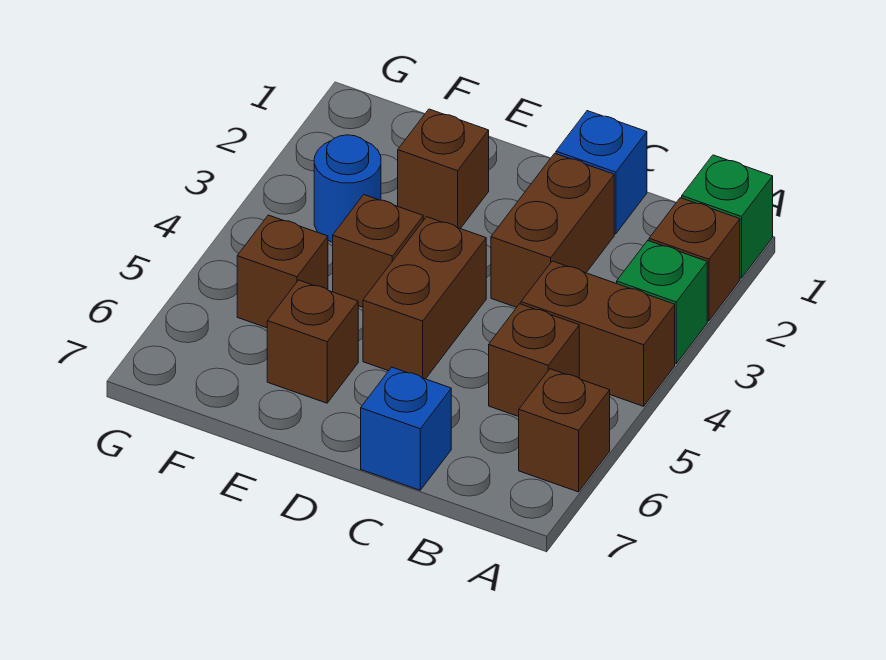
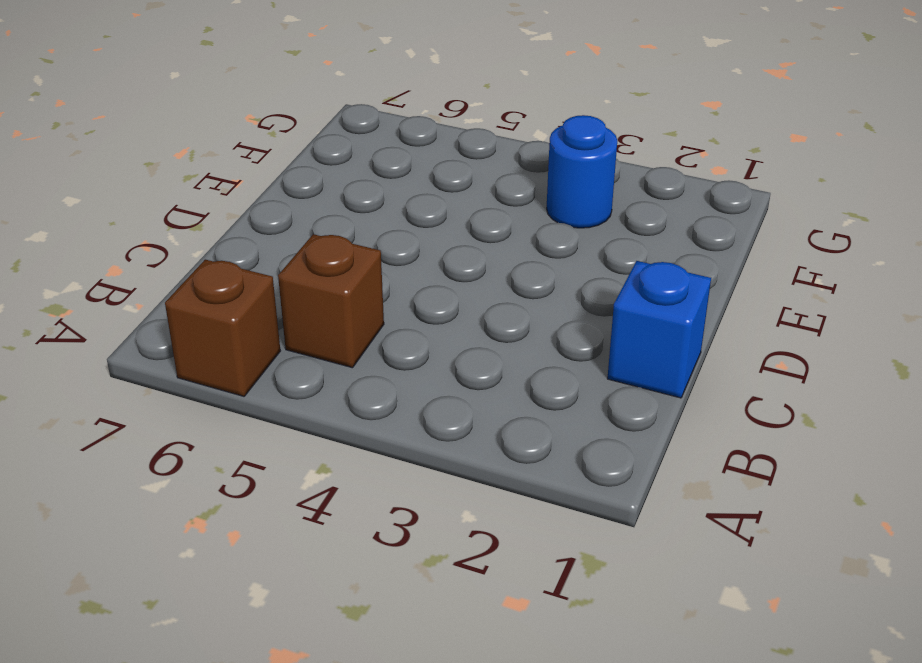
none -> green brick A1 level 1
none -> brown brick A2 level 1
none -> green brick A3 level 1

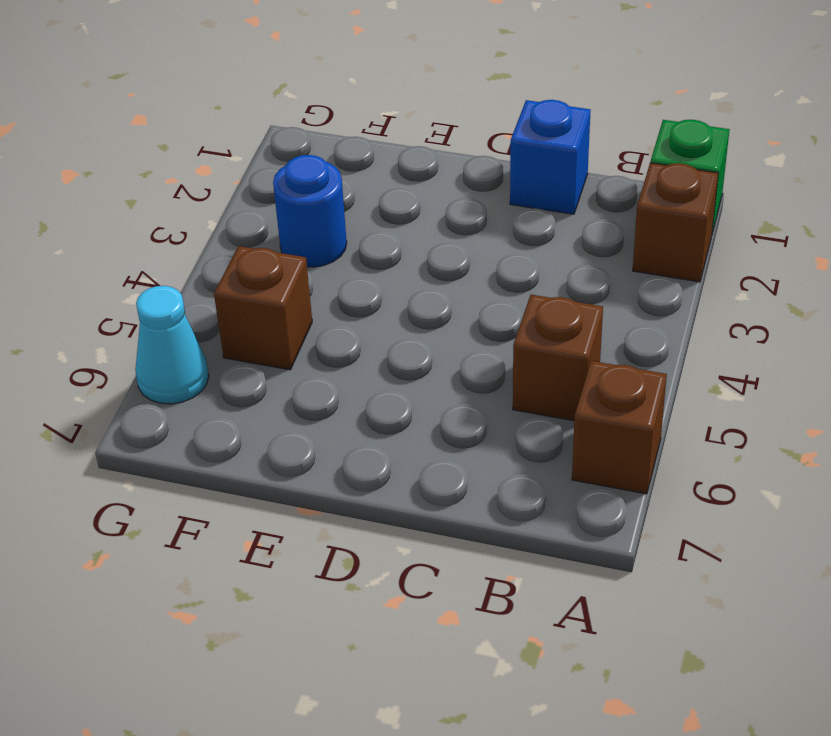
cyan cone G6 level 1 -> none
none -> green brick A3 level 1
none -> brown brick A4:B4 level 1
none -> brown brick C2:C3 level 1

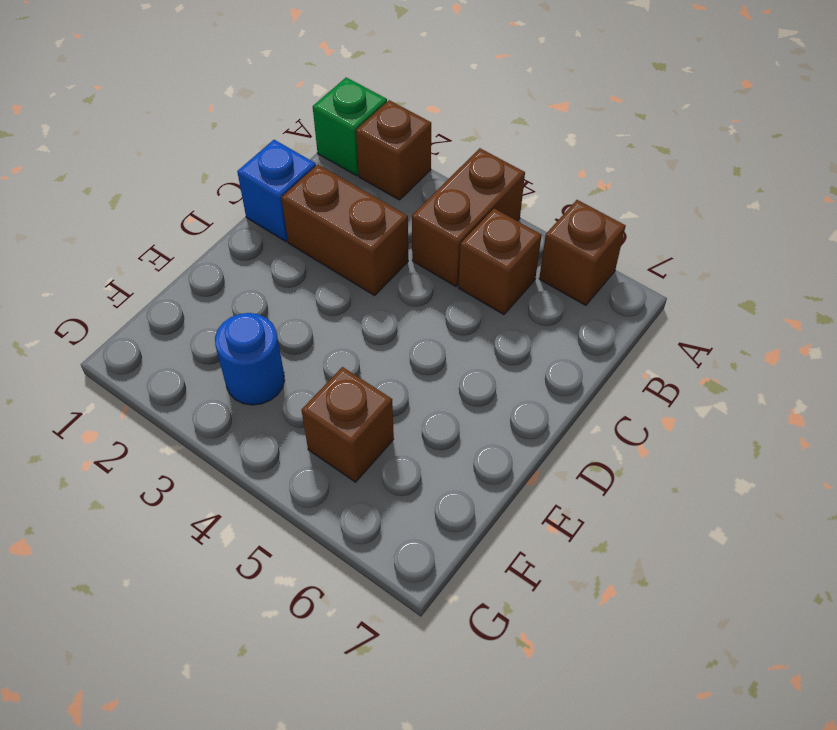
none -> green brick A3 level 1
none -> blue brick C7 level 1
none -> brown brick D4:D5 level 1

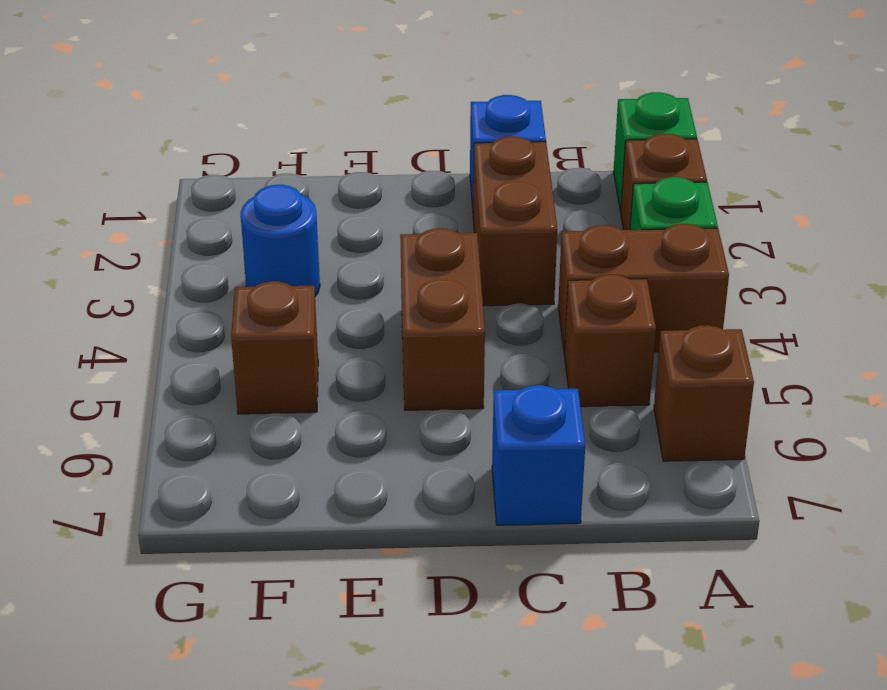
none -> brown brick E2 level 1
none -> brown brick E4 level 1
none -> brown brick E6 level 1

